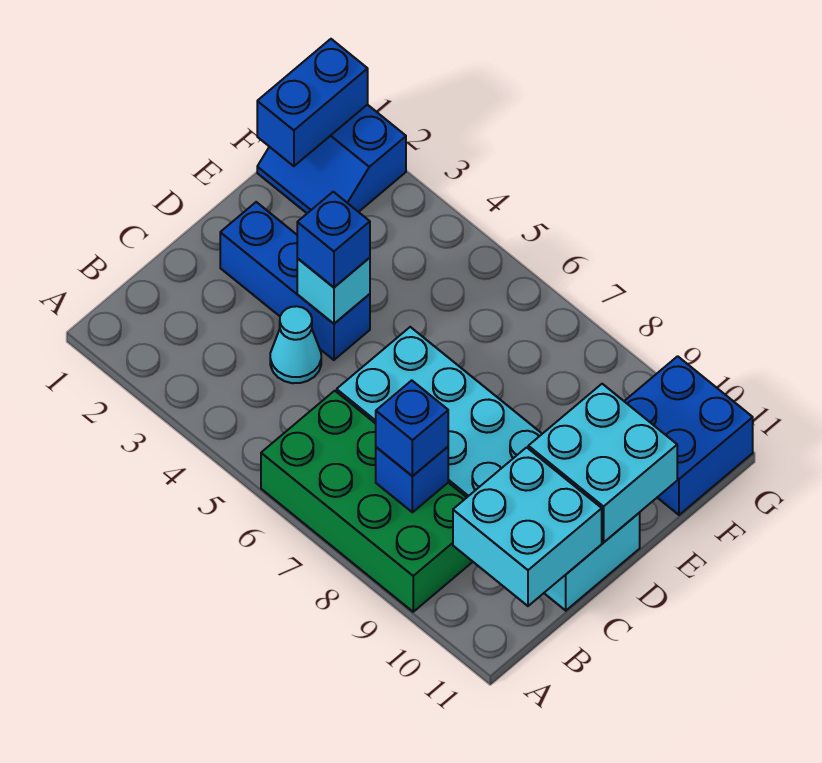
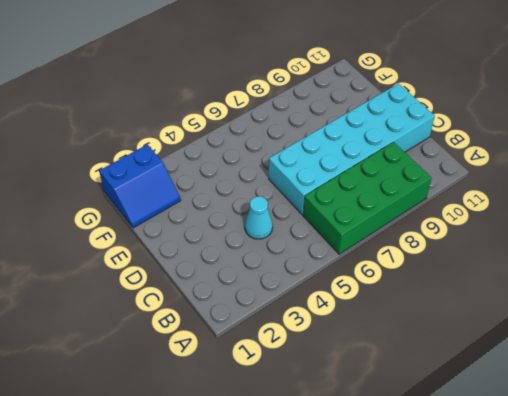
none -> blue brick D2:D4 level 1
none -> blue brick F10:G11 level 1
none -> blue brick B8 level 2

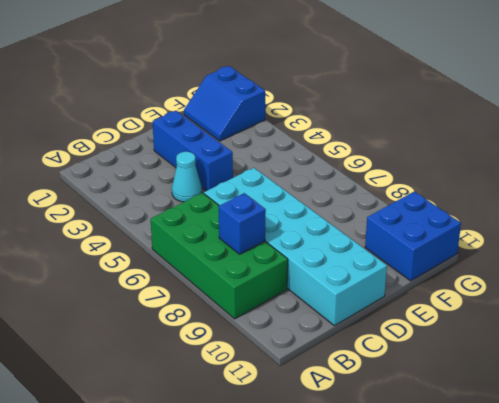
none -> cyan brick B10:C11 level 2
none -> cyan brick D4 level 2
none -> cyan brick D10:E11 level 2

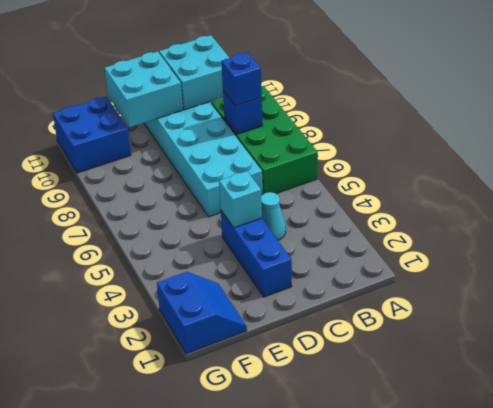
none -> blue brick F1:G1 level 2
none -> blue brick D4 level 3

